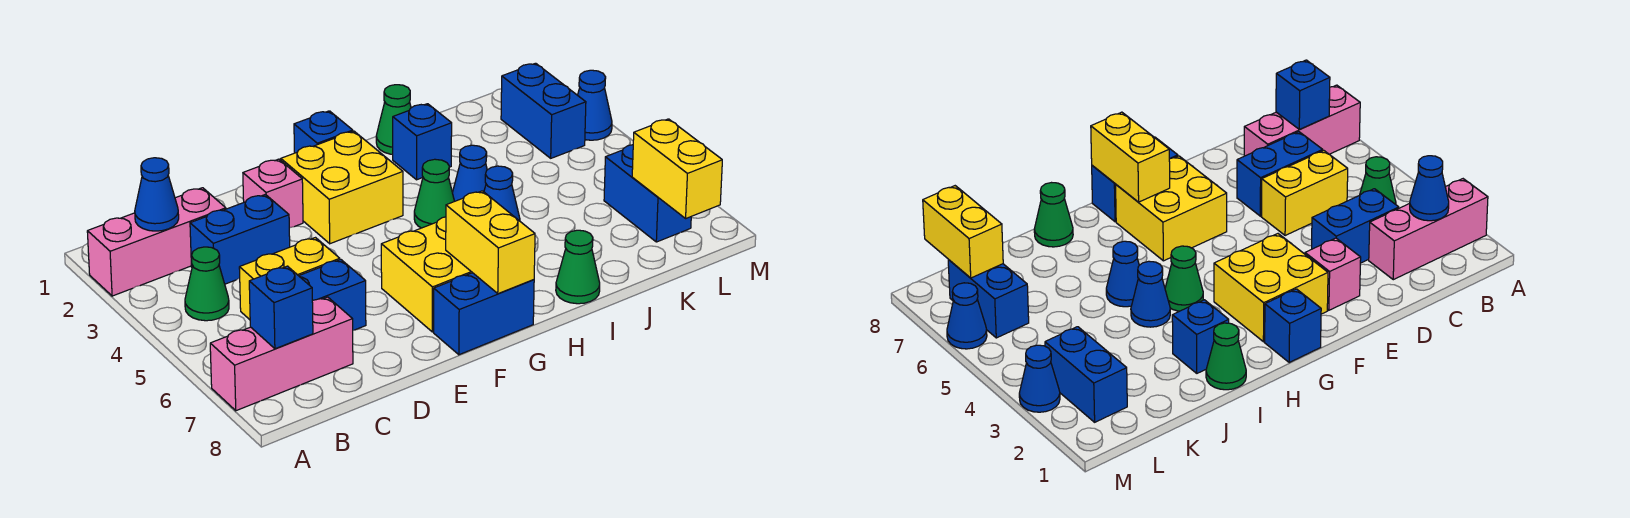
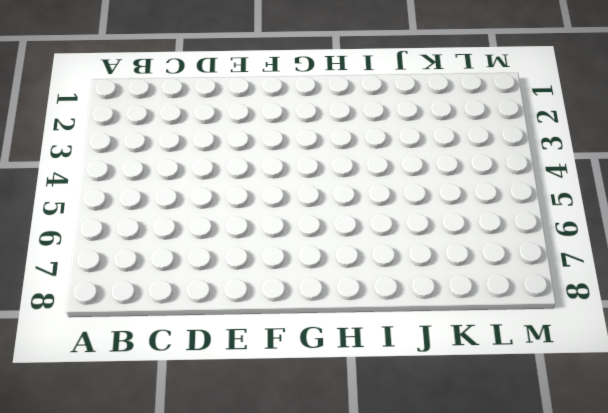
none -> pink brick A2:C2 level 1
none -> pink brick A7:C7 level 1
none -> green cone B4 level 1

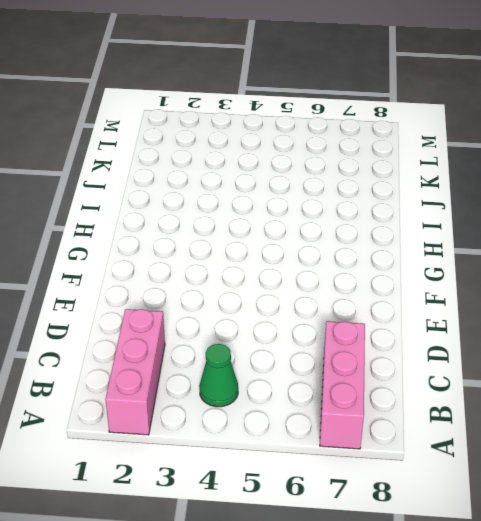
none -> blue brick C3:D3 level 1
none -> yellow brick C5:D5 level 1
none -> blue brick C6:D6 level 1

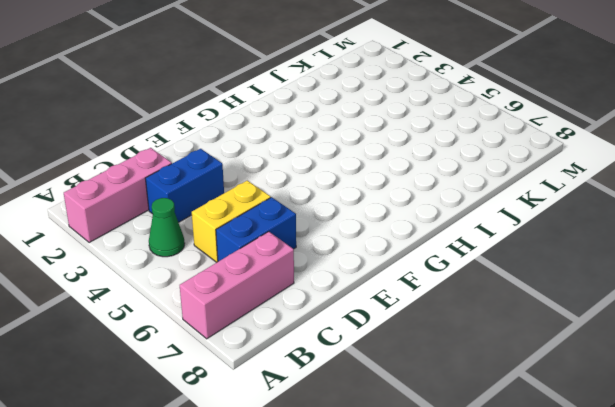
none -> pink brick E2 level 1
none -> yellow brick F2:G3 level 1
none -> yellow brick F6:G7 level 1

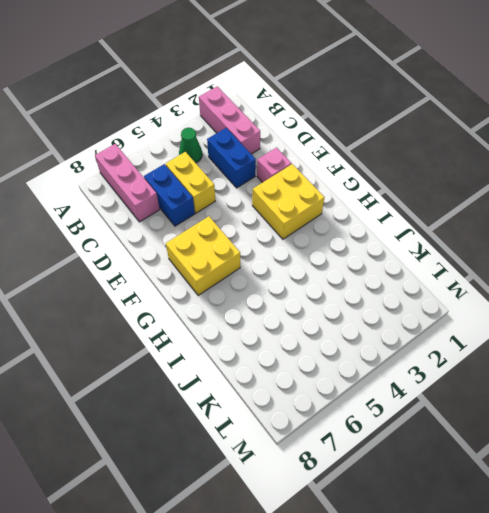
none -> blue brick F8:G8 level 1
none -> blue brick G1 level 1
none -> green cone H4 level 1

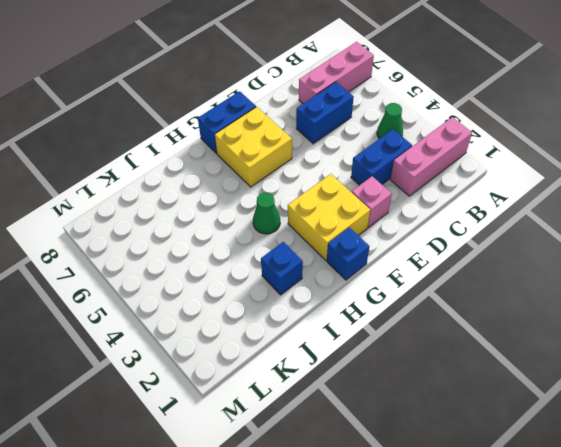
none -> yellow brick C5:D5 level 1
none -> green cone I1 level 1
none -> blue cone I4 level 1

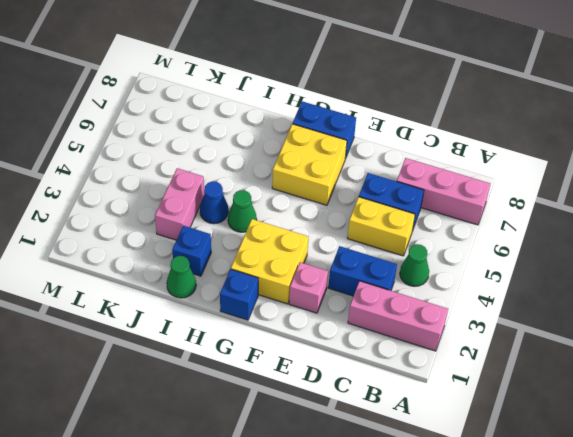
pink brick J3:J4 level 1 -> none
none -> blue cone I5 level 1
none -> green cone I8 level 1
none -> blue brick L2:L3 level 1

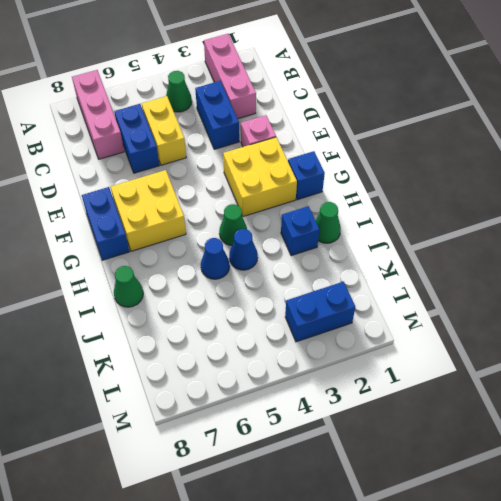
none -> blue brick L6:L7 level 1
none -> blue cone M3 level 1
none -> blue cone M6 level 1

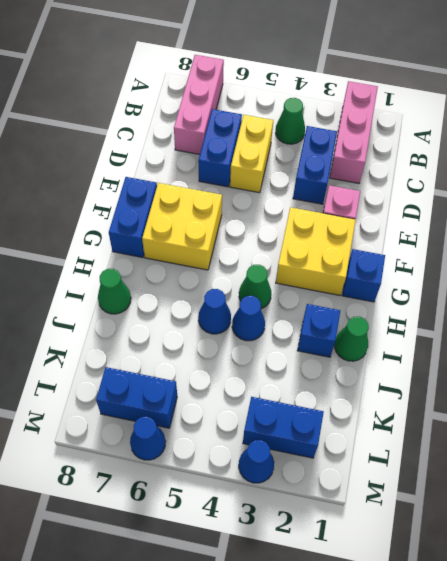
none -> blue cone B2 level 2
none -> blue brick B7 level 2
none -> yellow brick G7:G8 level 2

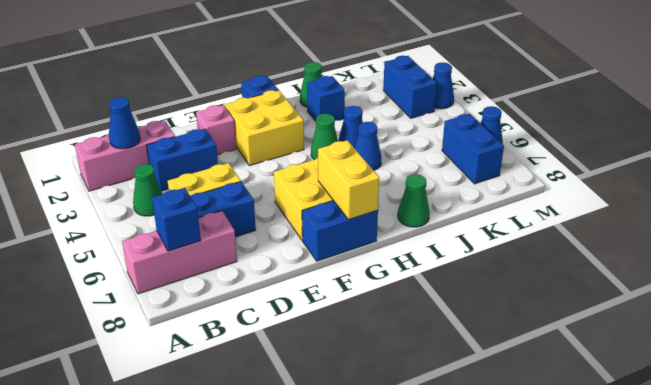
none -> yellow brick L7:L8 level 2

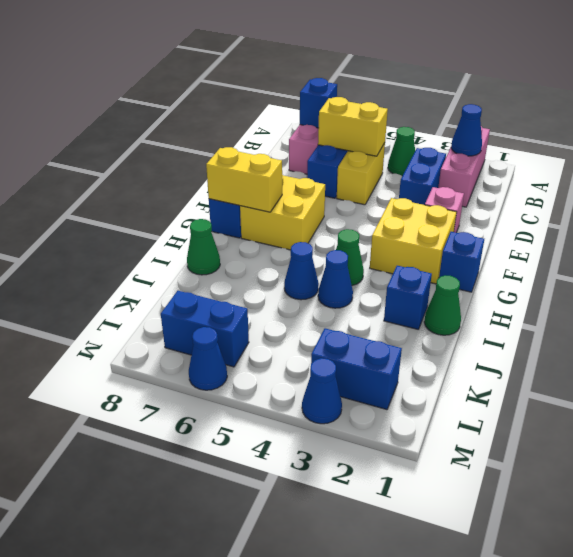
yellow brick C5:C6 level 2 -> yellow brick L7:L8 level 2

